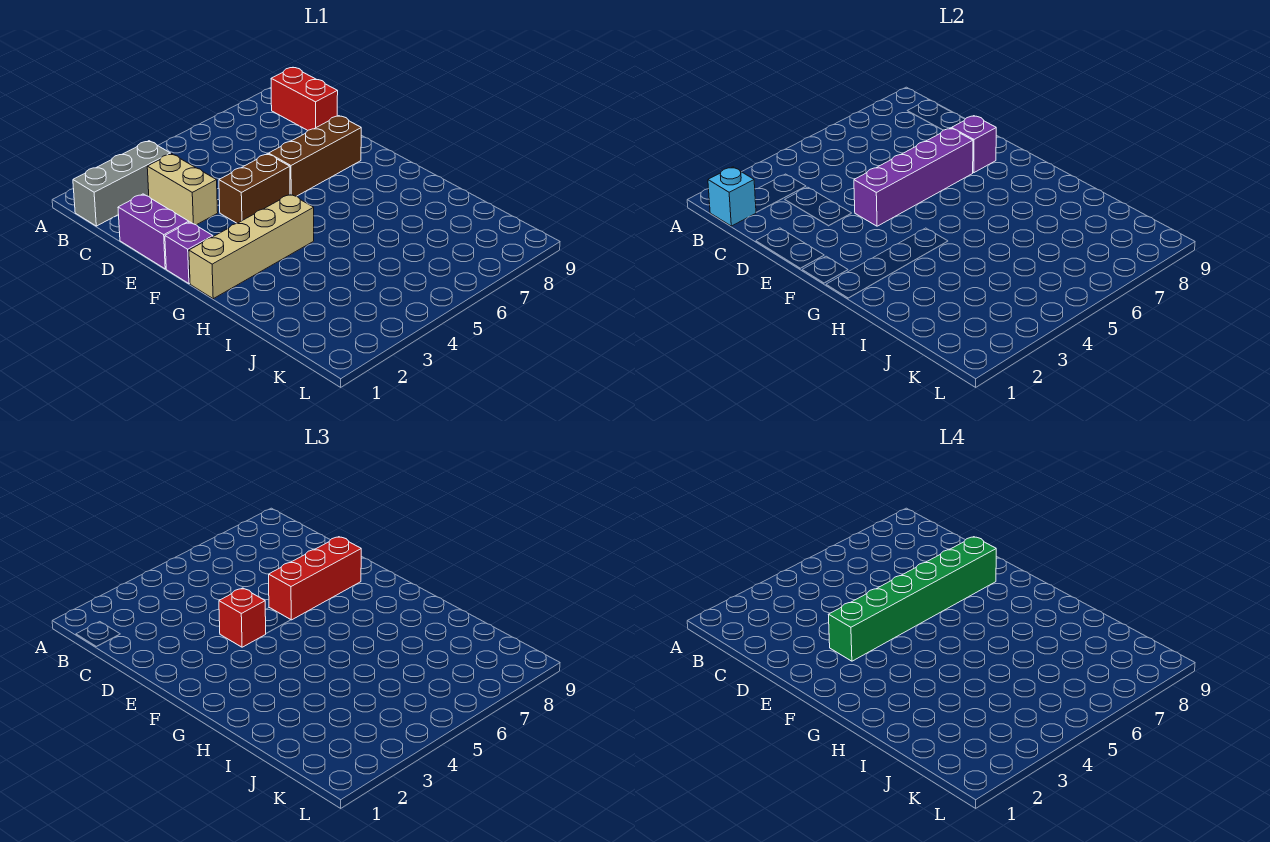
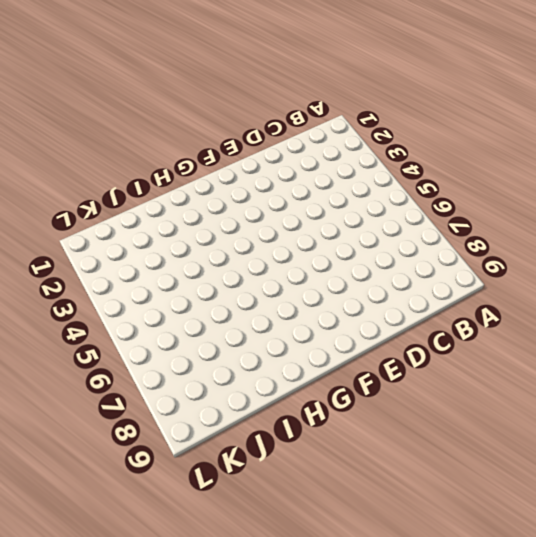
none -> grey brick B1:B3 level 1
none -> red brick B9:C9 level 1
none -> tan brick C3:D3 level 1

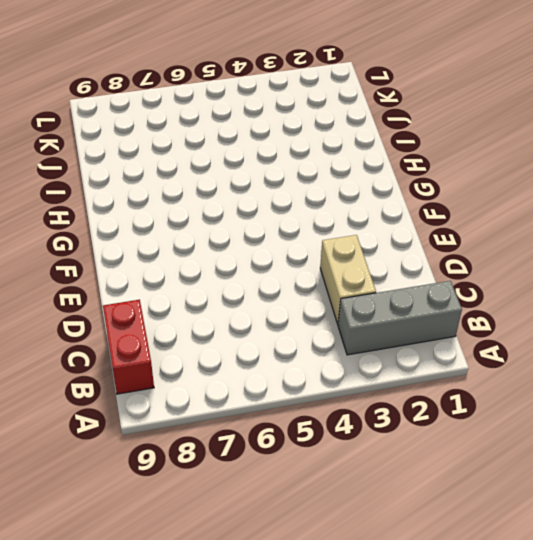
none -> purple brick D1:E1 level 1
none -> brown brick E4:E5 level 1
none -> brown brick E6:E8 level 1

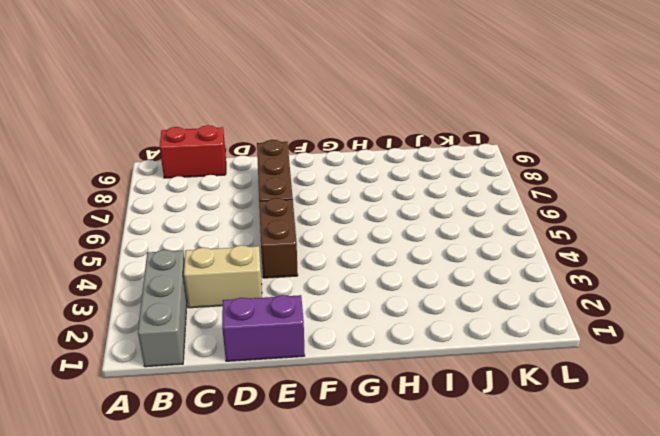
none -> purple brick F1 level 1
none -> tan brick G1:G4 level 1
none -> cyan brick B1 level 2

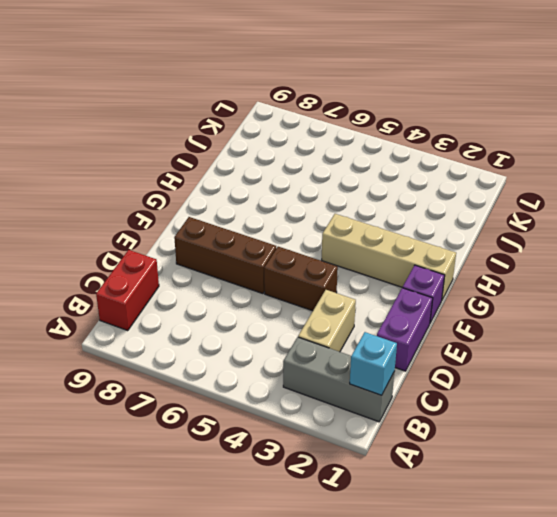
none -> purple brick E4:E7 level 2
none -> purple brick E8 level 2
none -> red brick E4 level 3

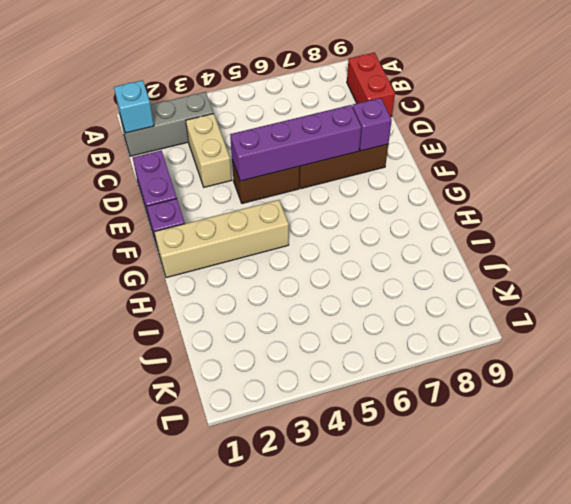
none -> red brick E4 level 3
none -> red brick E6:E8 level 3
none -> green brick E3:E8 level 4

